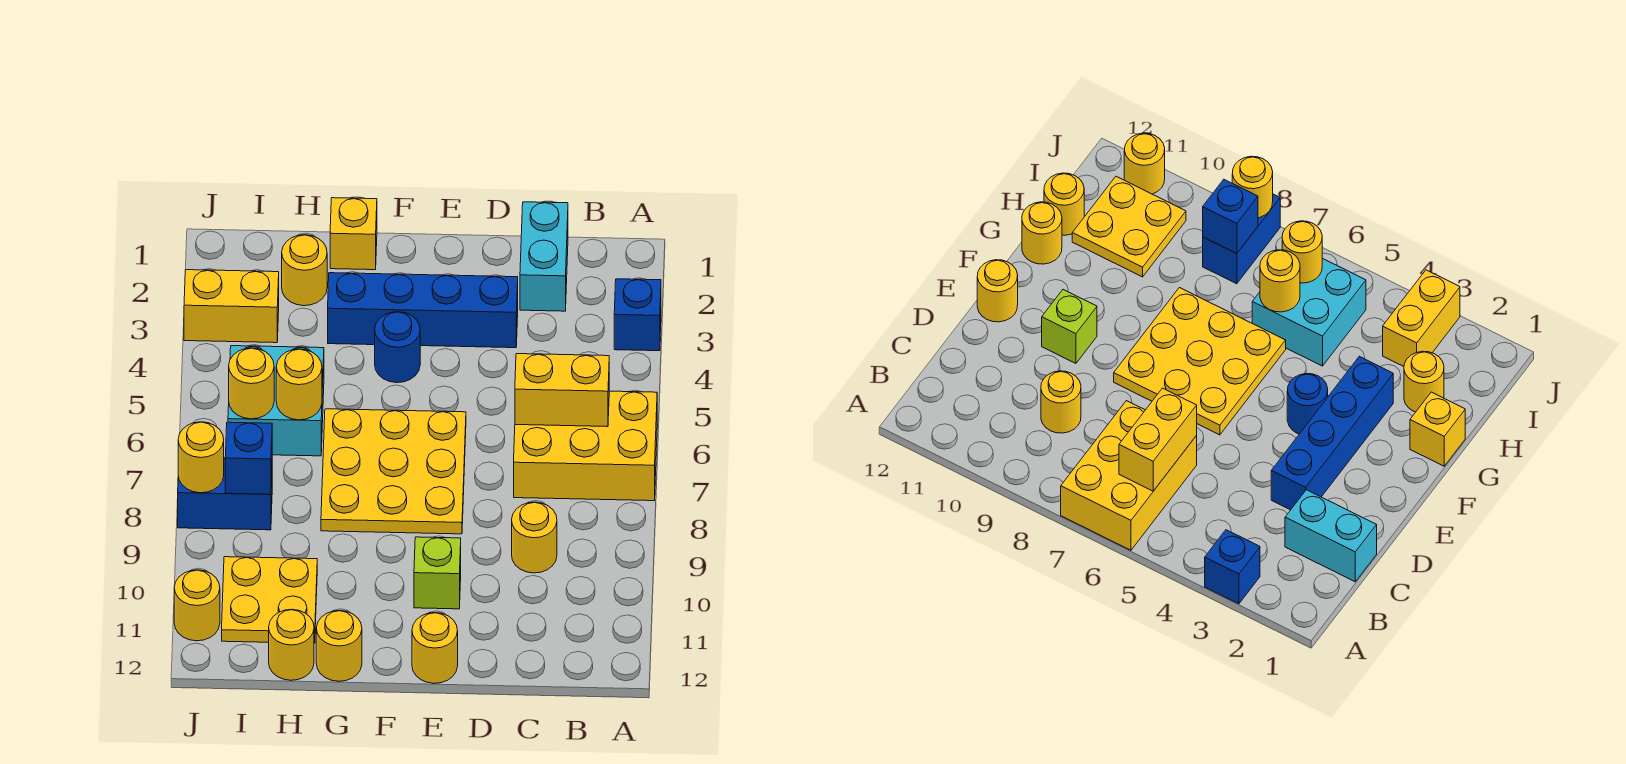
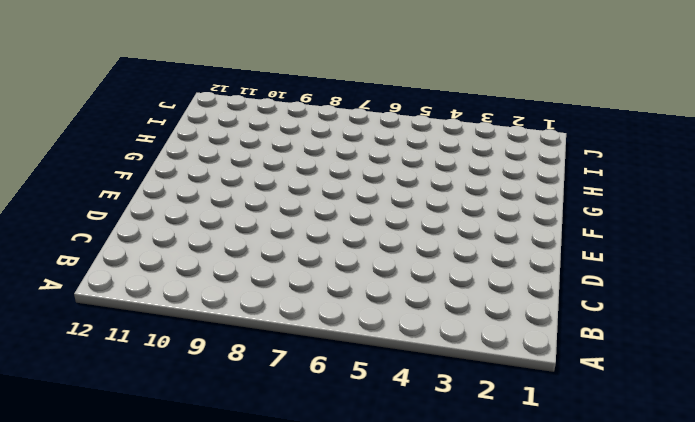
none -> blue brick A3 level 1
none -> yellow brick A6:C7 level 1
none -> cyan brick C1:C2 level 1

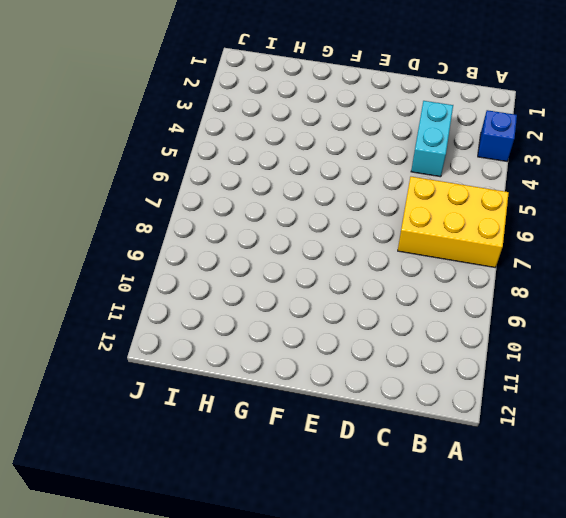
cyan brick C3:C4 level 1 -> cyan brick C1:C2 level 1
none -> yellow round brick C9 level 1
none -> blue brick D3:G3 level 1
none -> yellow plate E6:G8 level 1

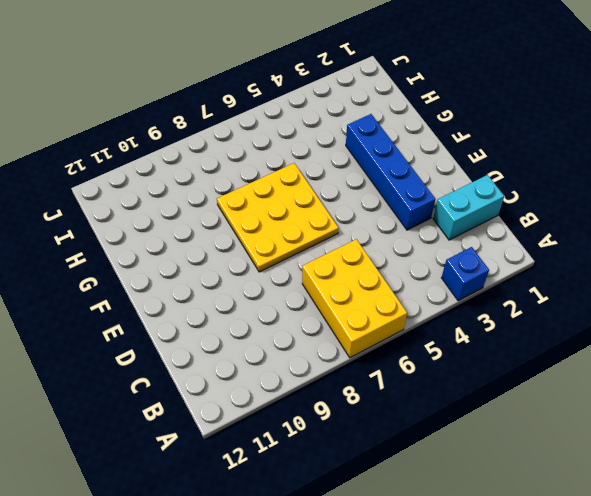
none -> yellow round brick C9 level 1
none -> lime brick E10 level 1
none -> yellow round brick E12 level 1

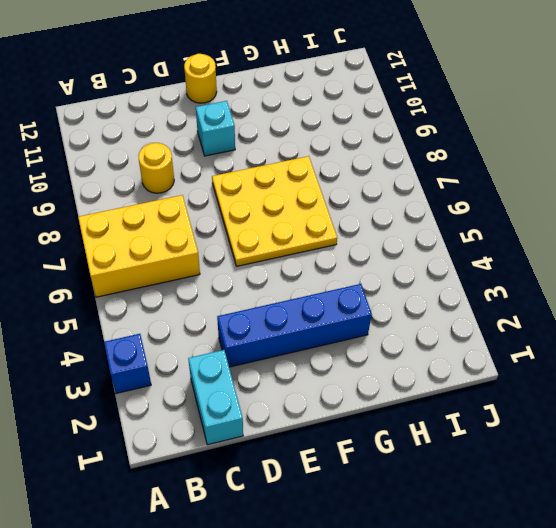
cyan brick E10 level 1 -> lime brick E10 level 1
none -> blue round brick F4 level 1
none -> yellow brick G1 level 1
none -> yellow round brick G12 level 1

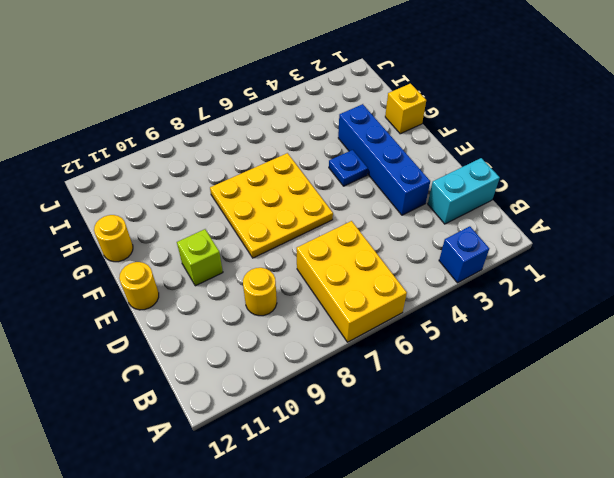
blue plate F4 level 1 -> blue round brick F4 level 1
none -> yellow round brick H2 level 1
none -> cyan brick H5:I6 level 1
none -> yellow plate H10:I11 level 1

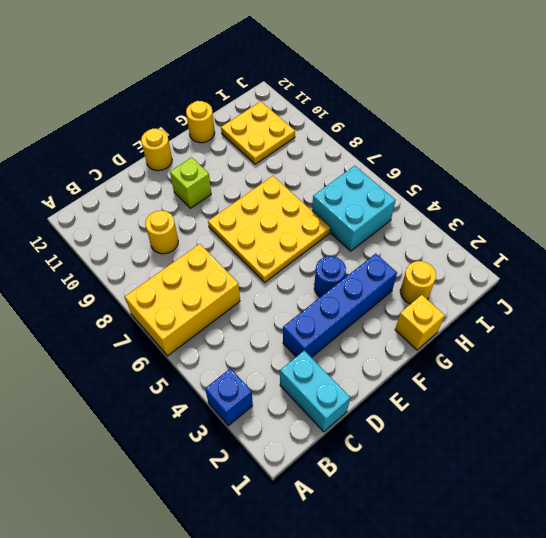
none -> yellow round brick H12 level 1
none -> yellow brick I3:J3 level 1
none -> blue brick I8:J8 level 1

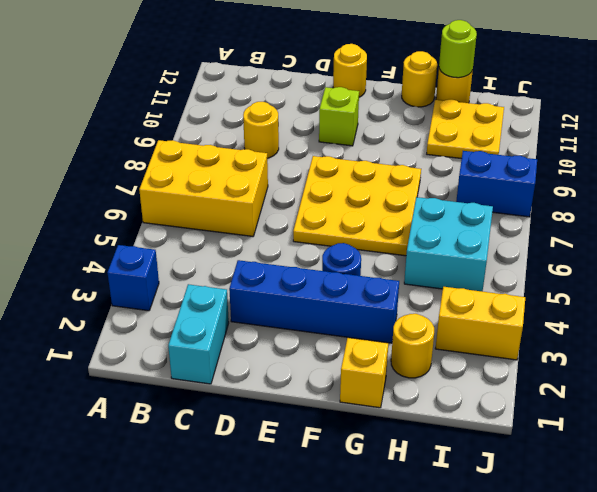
lime round brick H12 level 2 -> none
none -> yellow round brick J11 level 1
none -> yellow brick B6:C6 level 2
none -> yellow round brick H6 level 2

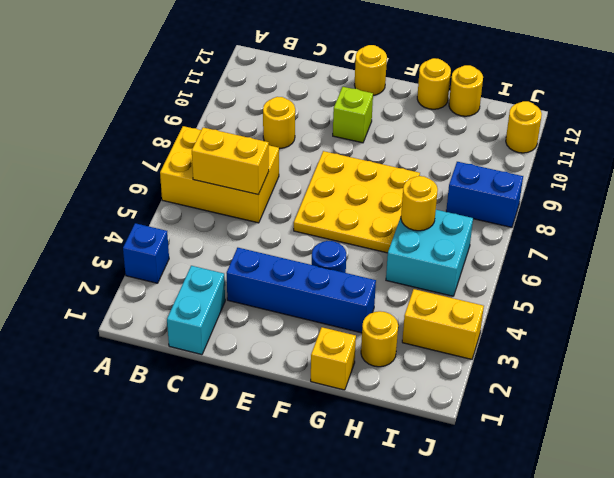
none -> yellow plate H10:I11 level 1
none -> yellow round brick I6 level 2
none -> blue brick I8 level 2

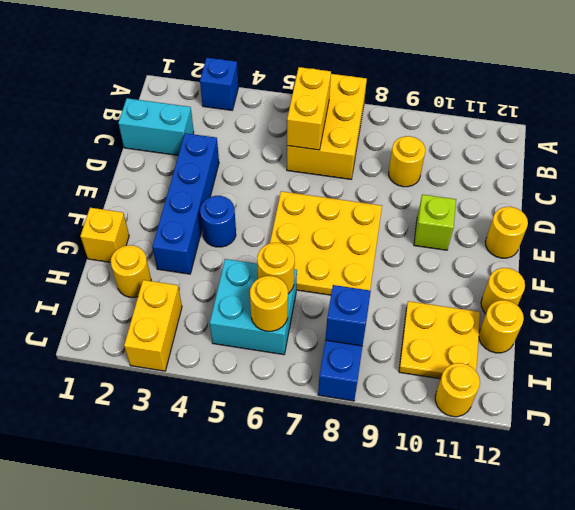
none -> yellow round brick J8 level 2

